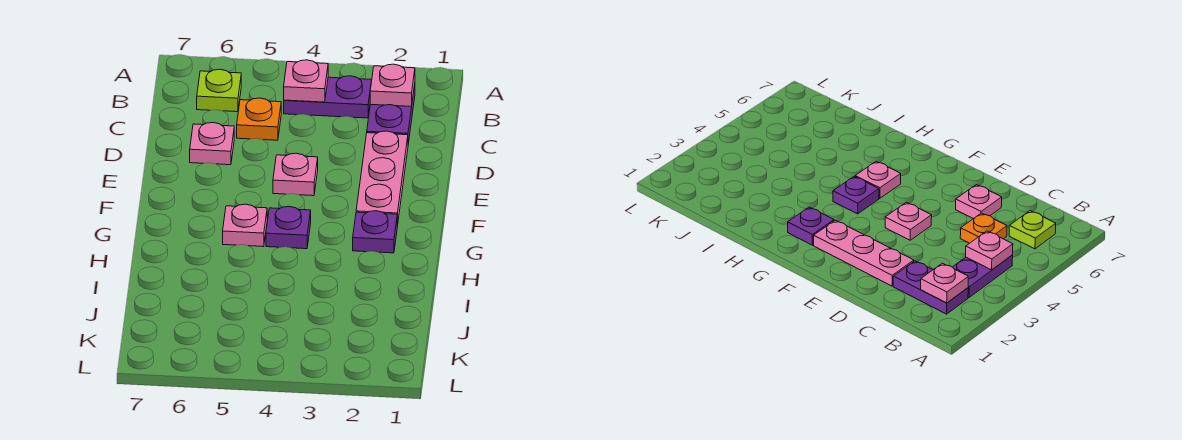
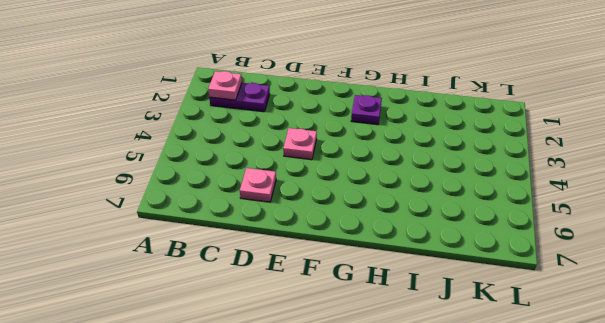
none -> purple plate B3:B4 level 1
none -> lime plate B6 level 1
none -> orange plate C5 level 1

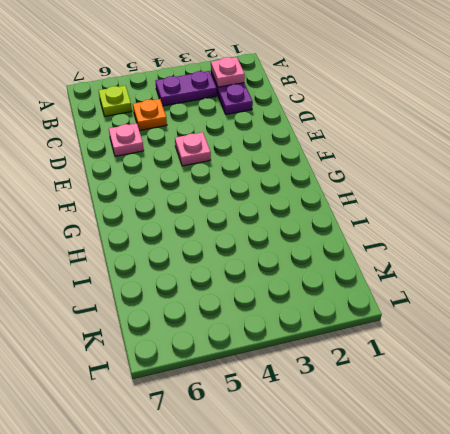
none -> pink plate D2:F2 level 1
none -> purple plate G2 level 1
none -> purple plate G4 level 1

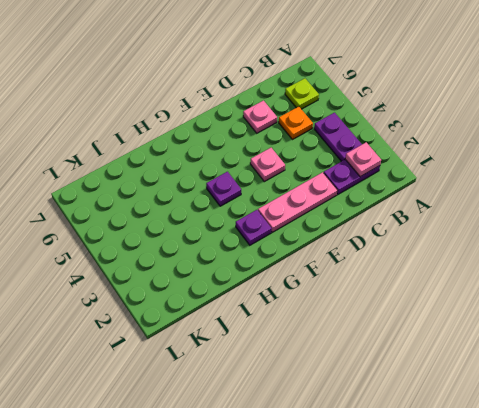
none -> pink plate G5 level 1
none -> pink plate B4 level 2

